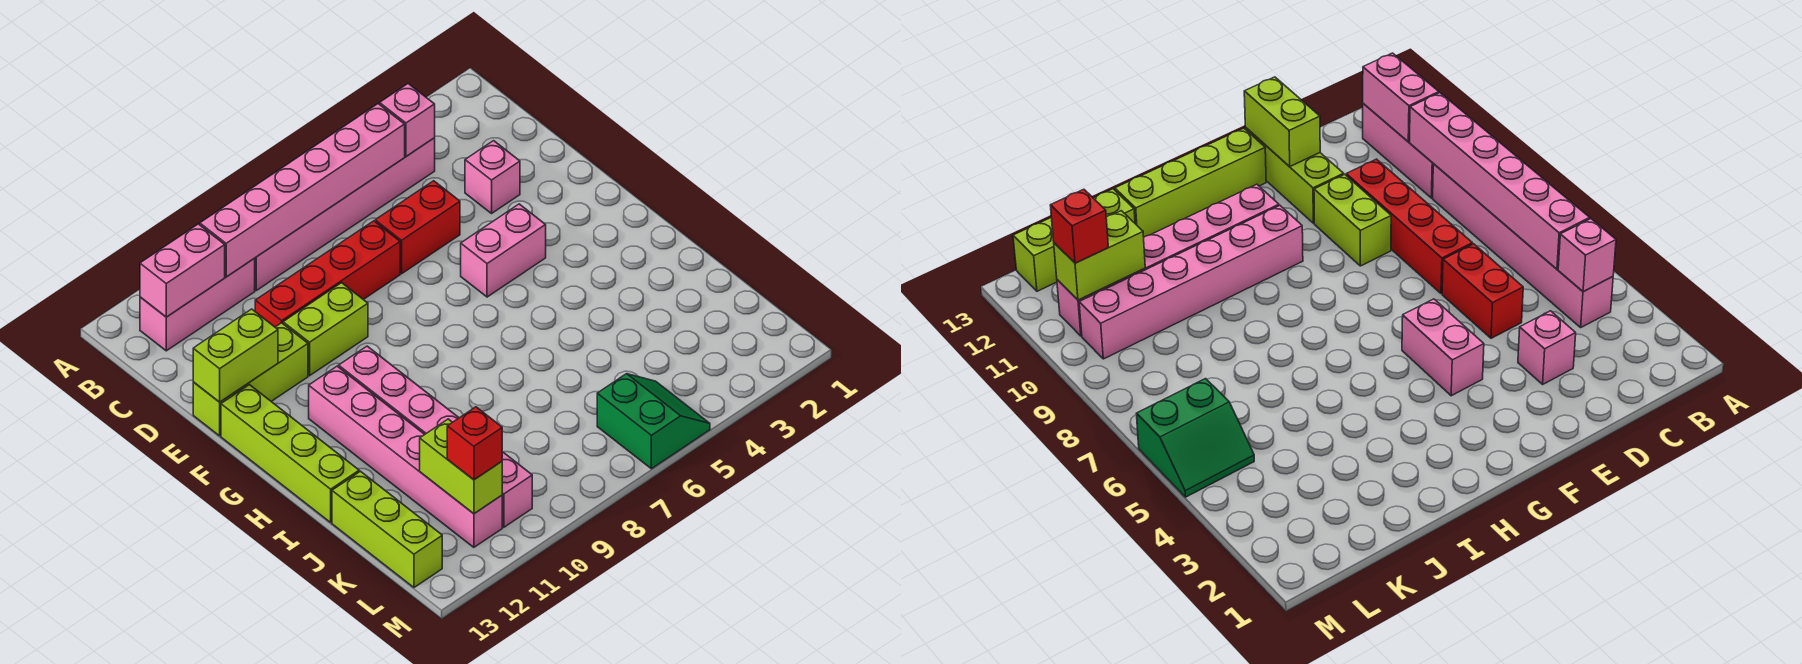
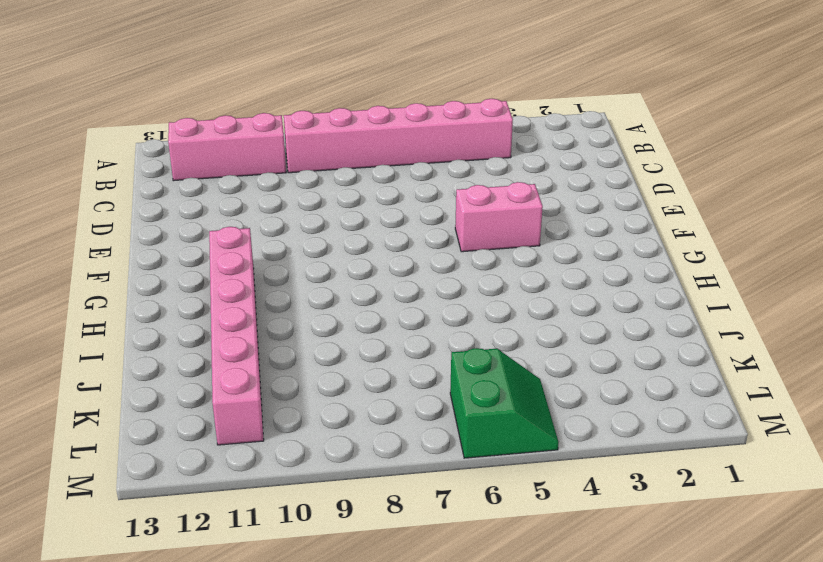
none -> pink brick D3 level 1
none -> red brick D5:D6 level 1
none -> red brick D7:D10 level 1

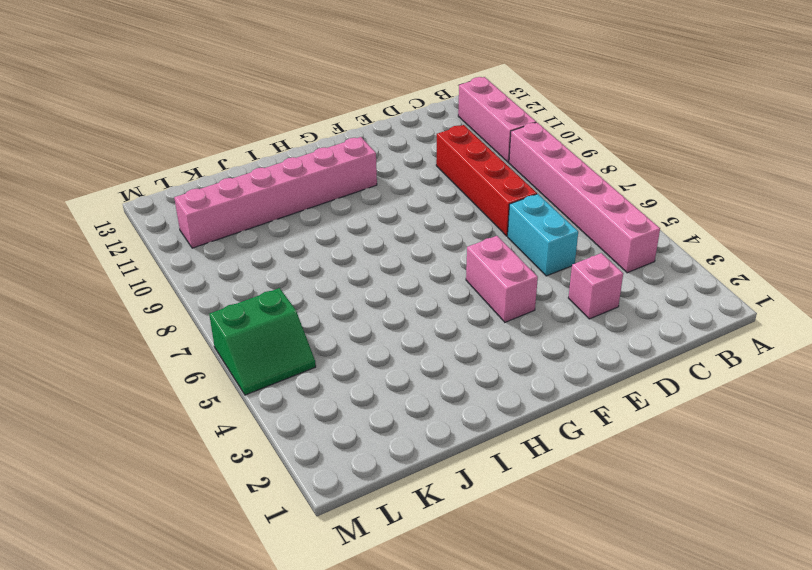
cyan brick D5:D6 level 1 -> red brick D5:D6 level 1
none -> lime brick E9:E10 level 1
none -> lime brick E11:E13 level 1
none -> lime brick F13:I13 level 1

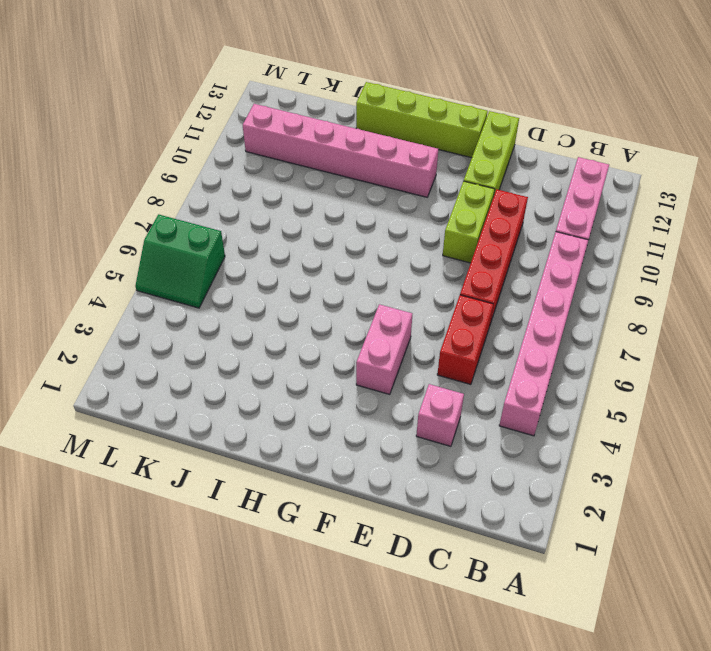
none -> pink brick G10:L10 level 1
none -> lime brick J13:L13 level 1
none -> pink brick B4 level 2

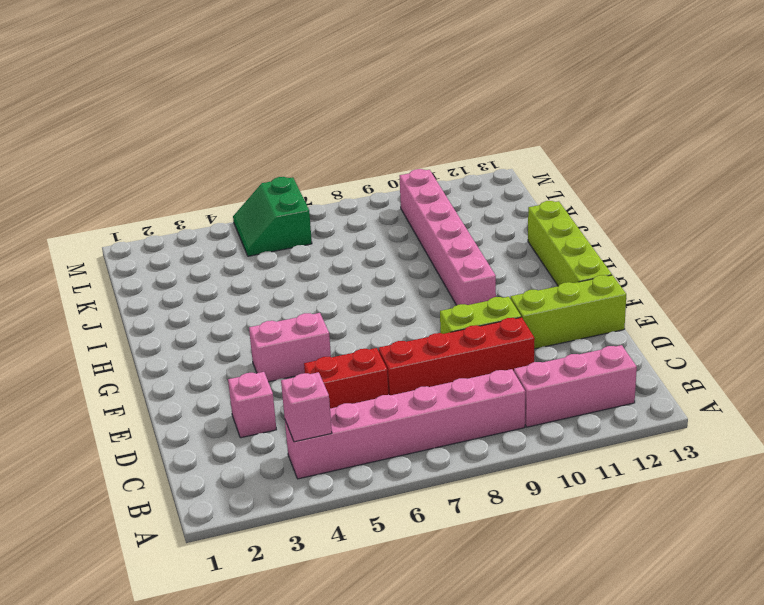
none -> pink brick G11:L11 level 1
none -> lime brick J13:L13 level 1
none -> pink brick B5:B10 level 2

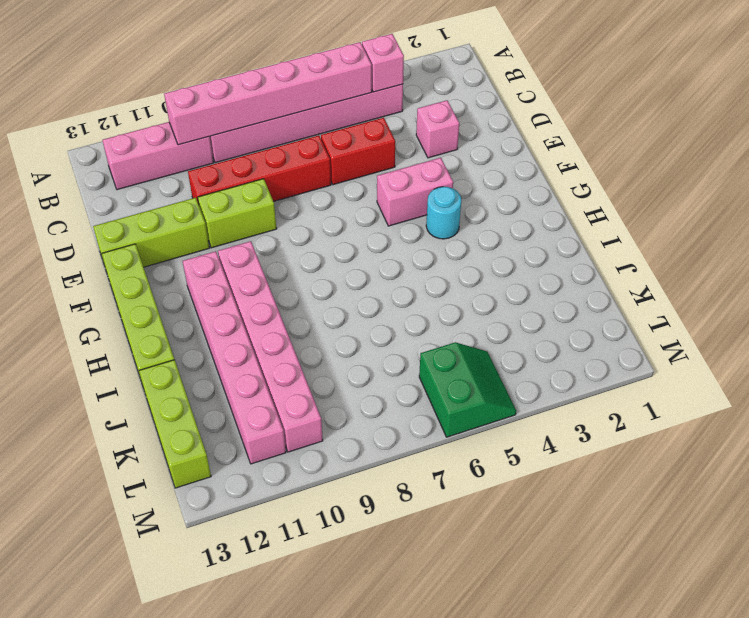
cyan round brick G4 level 1 -> none
none -> pink brick B11:B12 level 2
none -> lime brick E12:E13 level 2
none -> lime brick K11:L11 level 2

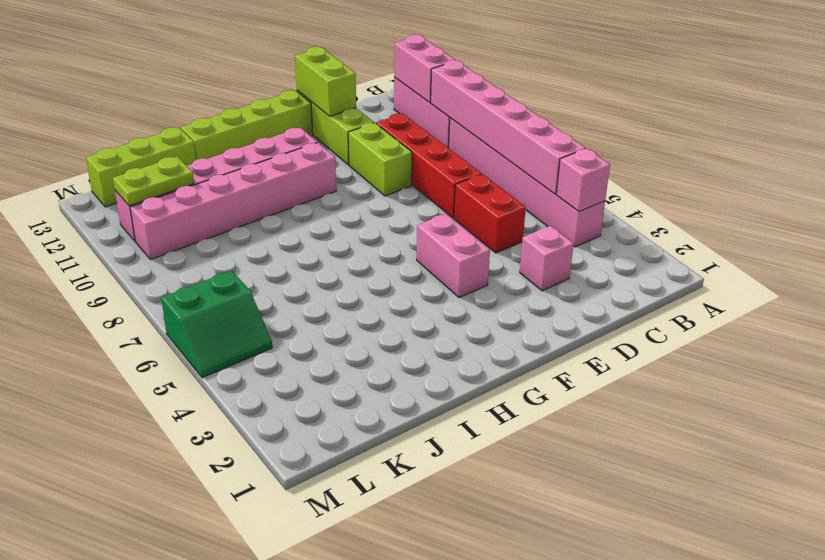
lime plate K11:L11 level 2 -> lime brick K11:L11 level 2
none -> red brick L11 level 3

